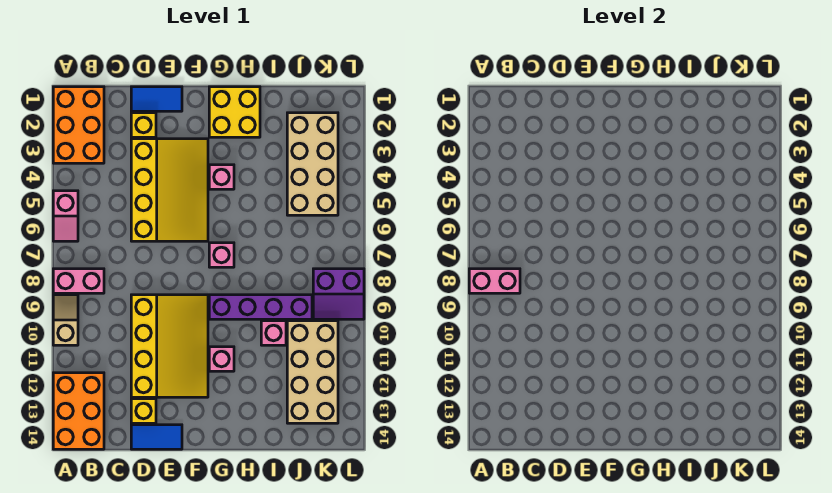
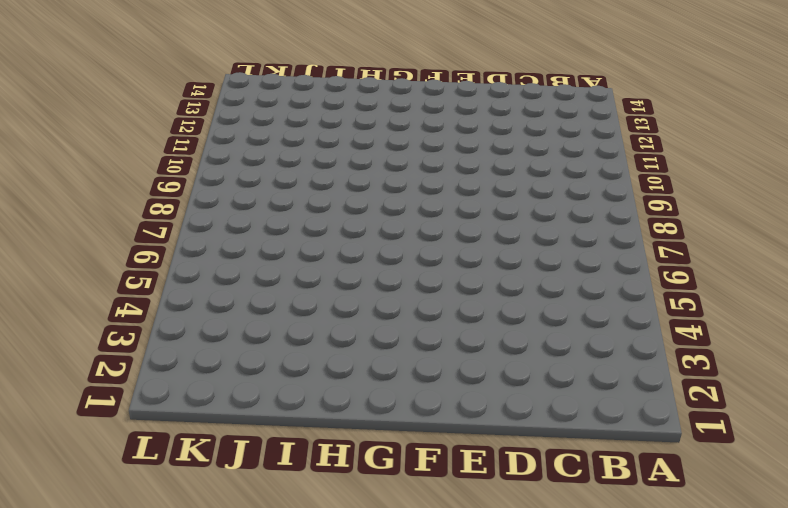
none -> orange brick A1:B3 level 1
none -> pink slope A5:A6 level 1 top 5
none -> pink brick A8:B8 level 1

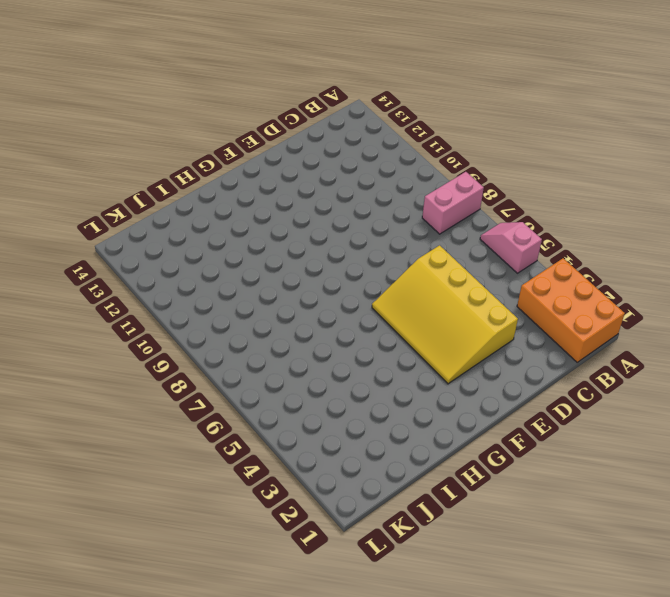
none -> tan slope A9:A10 level 1 top 10
none -> orange brick A12:B14 level 1
none -> blue tile D1:E1 level 1

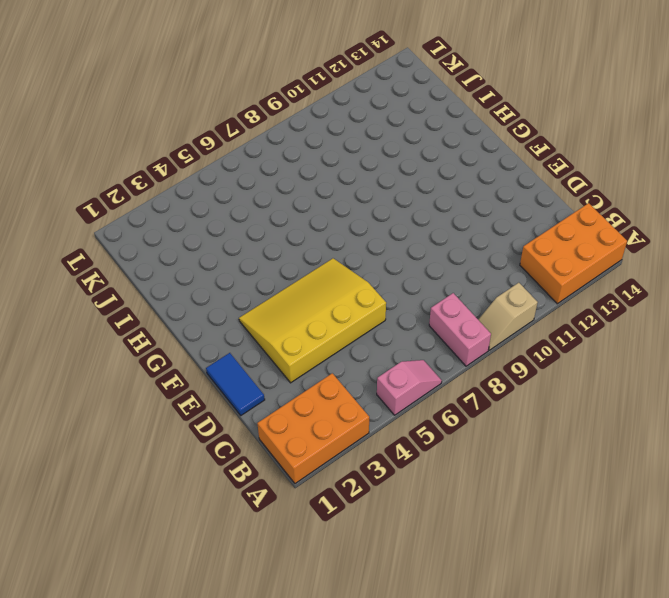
none -> yellow brick D2 level 1
none -> yellow slope D9:F12 level 1 top D
none -> yellow brick D13 level 1

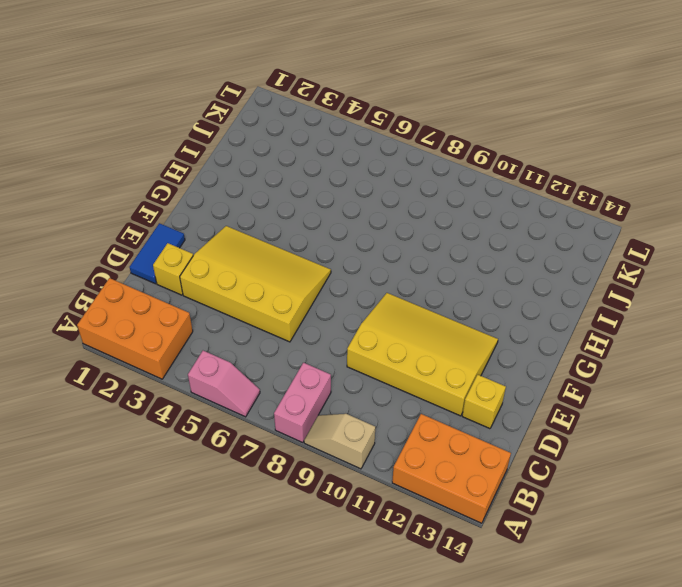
none -> blue tile D14:E14 level 1
none -> yellow brick G1:H2 level 1
none -> pink brick G4 level 1

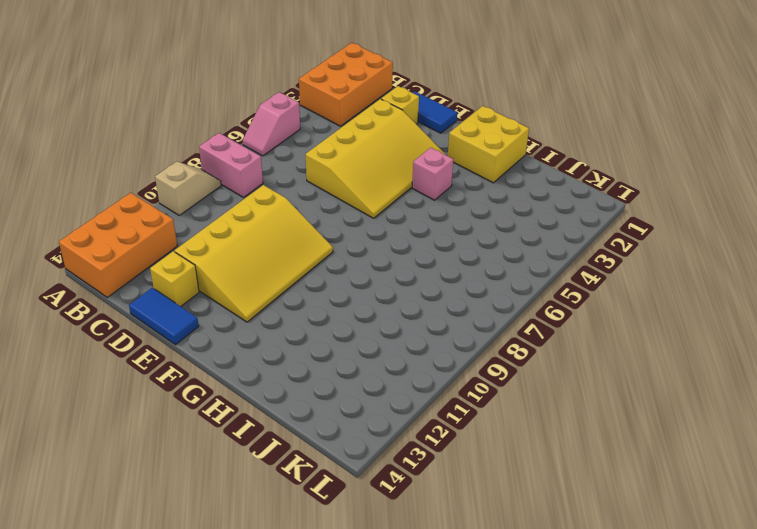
none -> pink brick G7 level 1
none -> purple brick G9:J9 level 1
none -> pink brick G11 level 1

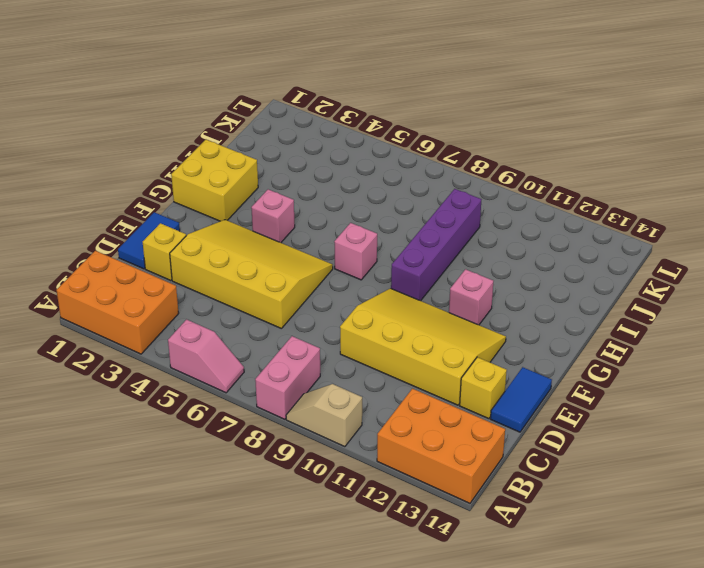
none -> pink brick I10 level 1
none -> tan brick J2:K5 level 1
none -> tan brick J10:K13 level 1

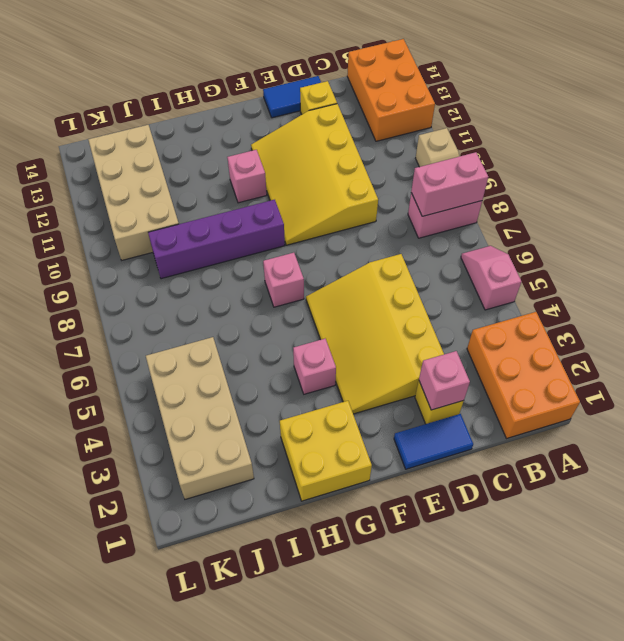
pink brick D2 level 2 -> pink brick I10 level 1
none -> purple slope K8:L9 level 1 top 8

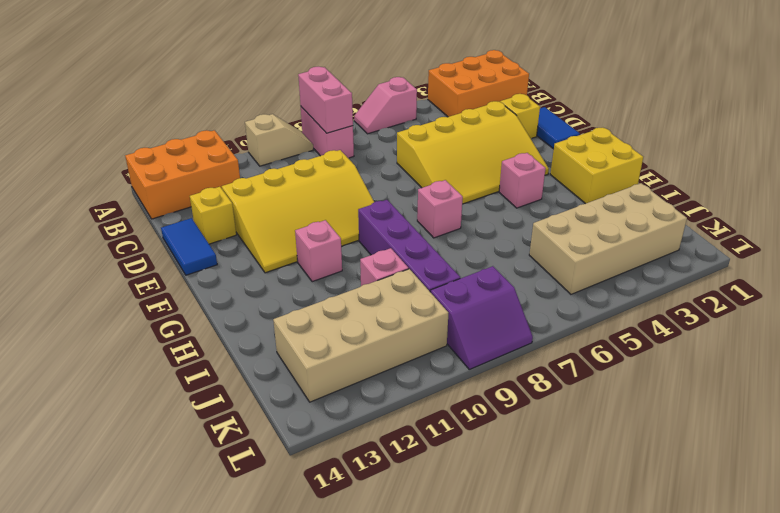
purple slope K8:L9 level 1 top K -> purple slope K8:L9 level 1 top 8

